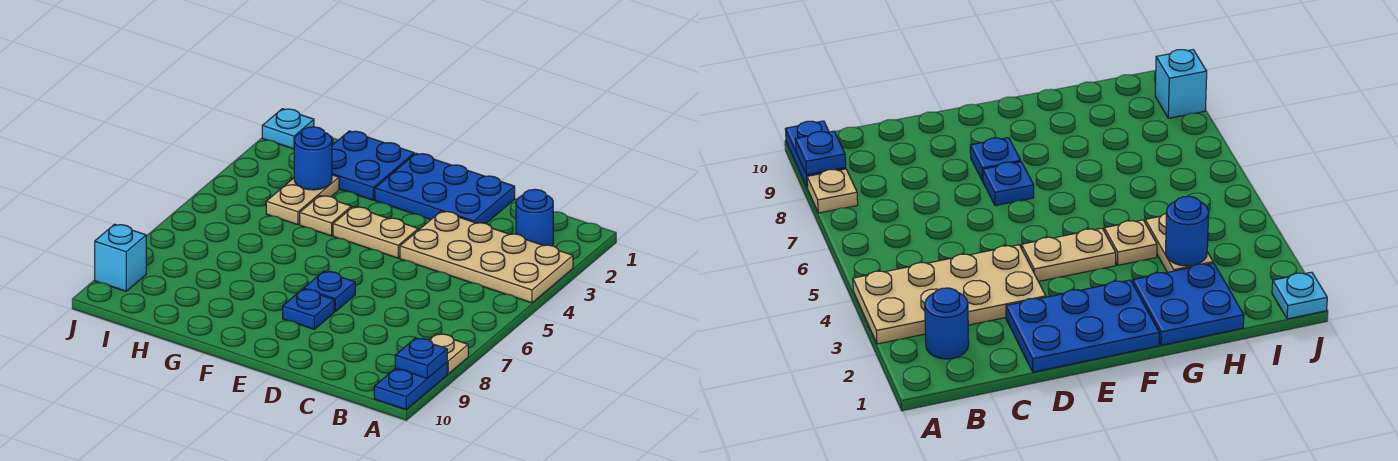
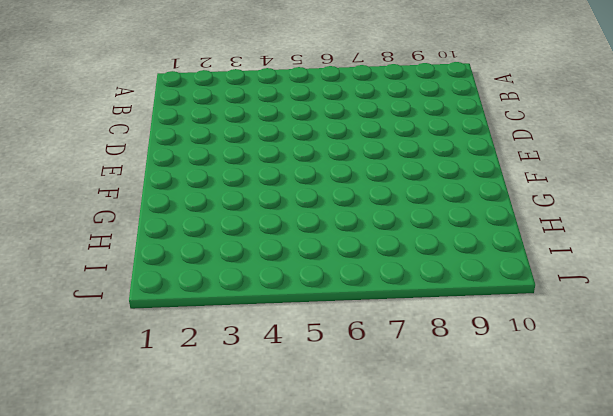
none -> tan plate A3:D4 level 1
none -> tan plate A8 level 1
none -> blue plate A9:A10 level 1

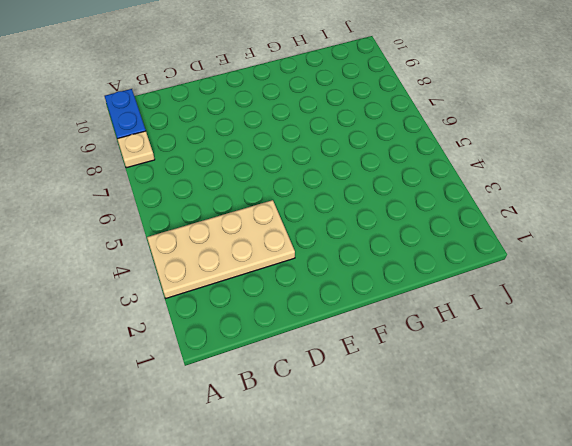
none -> blue round brick B2 level 1
none -> blue plate D1:F2 level 1
none -> tan plate E4:F4 level 1

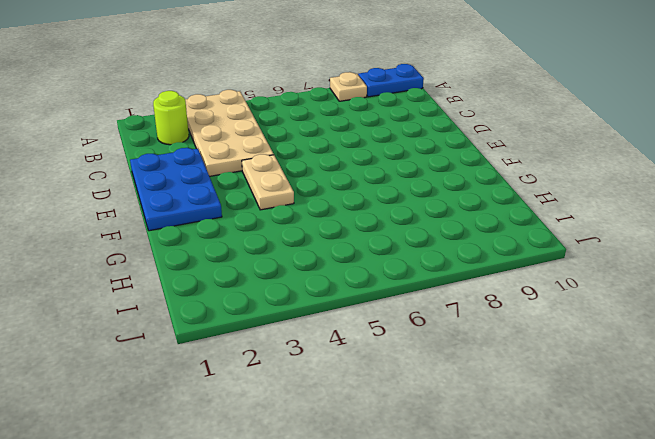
lime round brick B2 level 1 -> blue round brick B2 level 1
none -> blue plate E7 level 1
none -> blue plate E8 level 1
none -> blue plate G1:H2 level 1

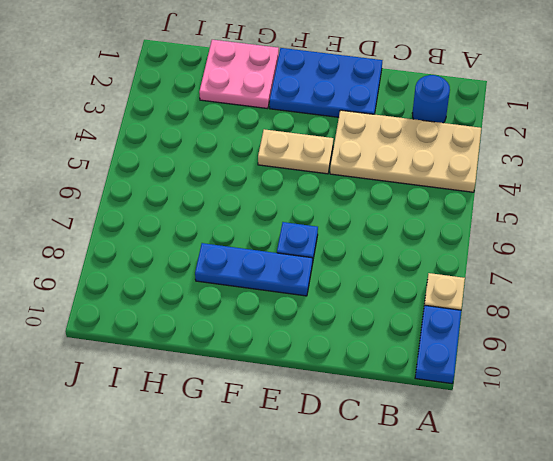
blue plate E8:G8 level 1 -> blue plate E8 level 1
pink plate G1:H2 level 1 -> blue plate G1:H2 level 1
none -> tan plate G4 level 1
none -> tan plate H3:H4 level 1
none -> cyan plate J1 level 1

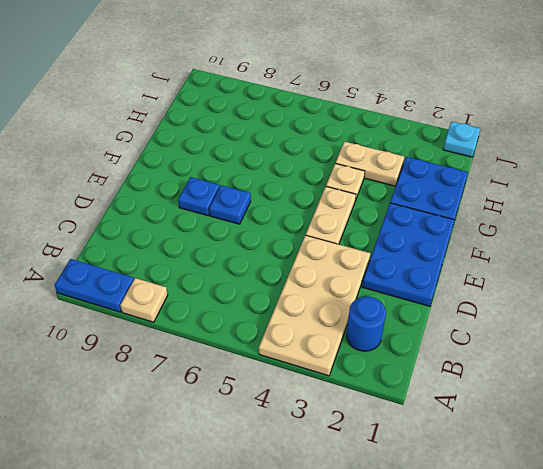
none -> cyan brick J9 level 1
none -> blue plate A9 level 2
none -> blue round brick H3 level 2

